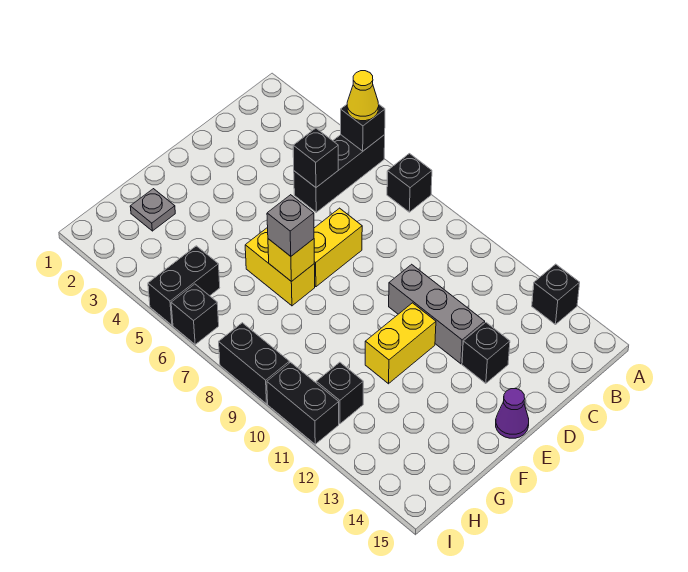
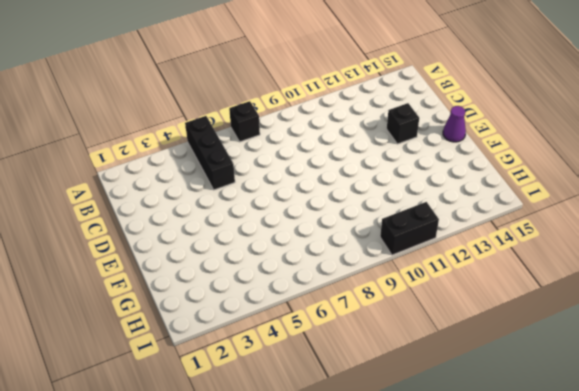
none -> black brick A13 level 1
none -> yellow brick D7:E7 level 1
none -> grey brick D10:D12 level 1

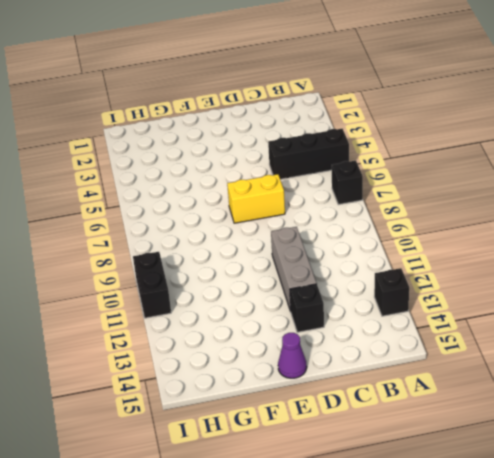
none -> yellow brick E11:F11 level 1
none -> yellow brick F6:F7 level 1
none -> grey plate G2 level 1

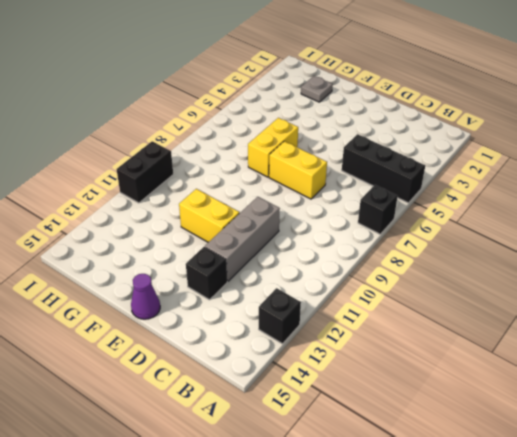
none -> black brick H5:I5 level 1
none -> black brick H11 level 1
none -> black brick I6 level 1

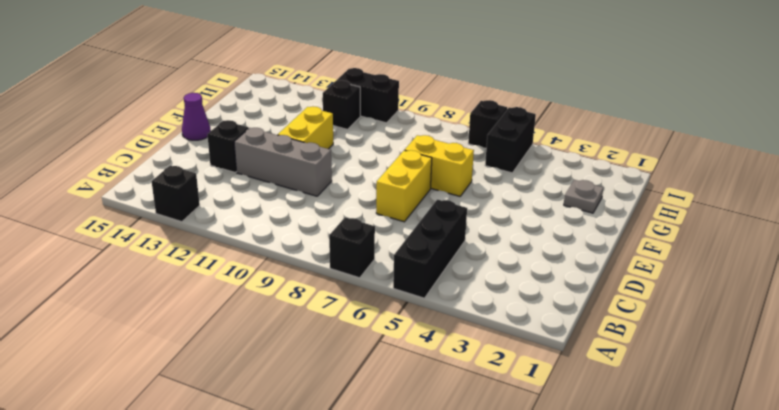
none -> black brick I8:I9 level 1
none -> black brick A5 level 2
none -> black brick C5 level 2

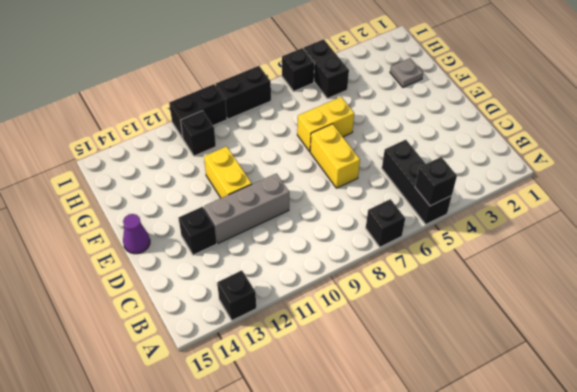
none -> black brick C5 level 2
none -> yellow brick F7 level 2
none -> yellow cone A5 level 3

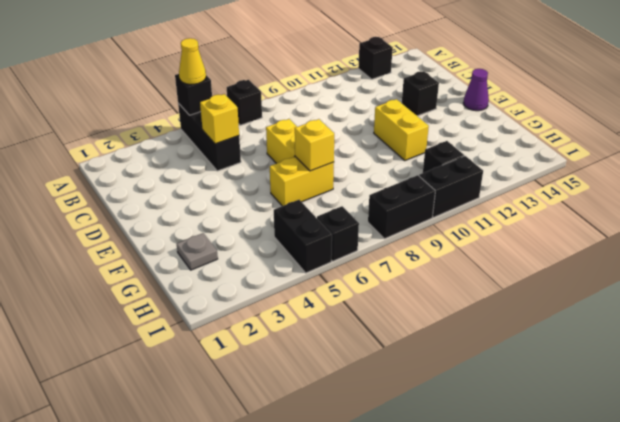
yellow brick C5 level 2 -> black brick C5 level 2
none -> grey brick D10:D12 level 1
none -> grey brick F7 level 3

